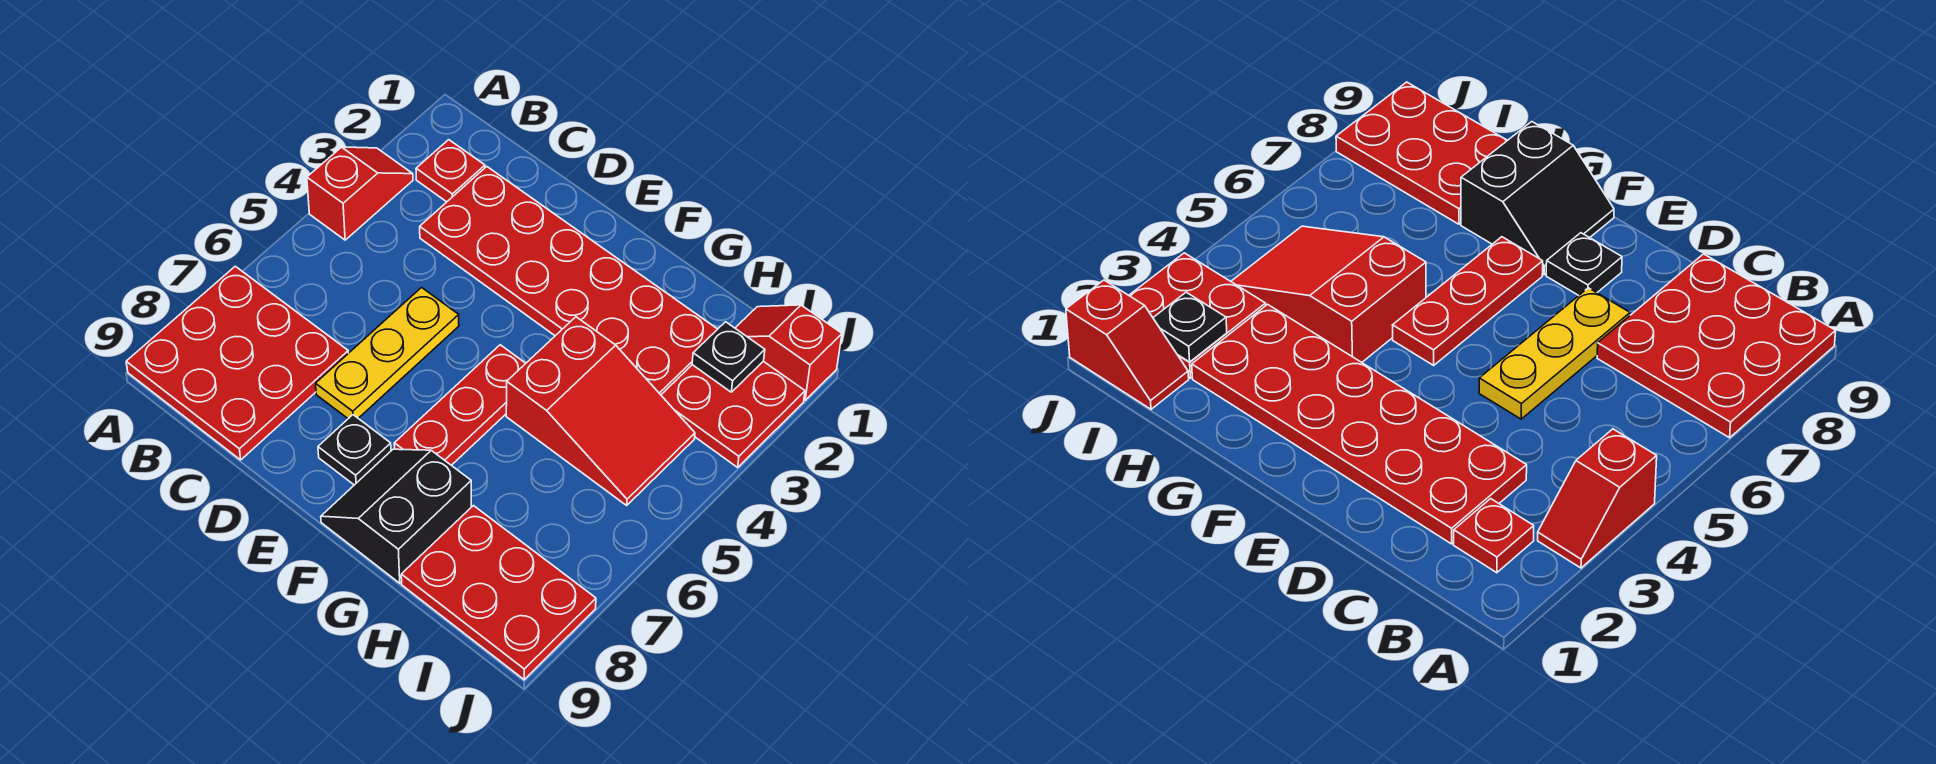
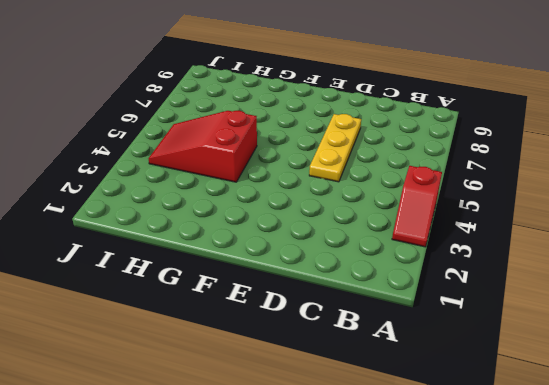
none -> red plate A7:C9 level 1
none -> red plate B2 level 1
none -> red plate C2:H3 level 1

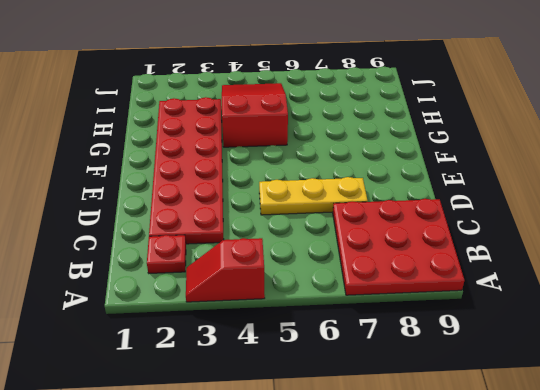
none -> black plate E8 level 1
none -> red plate F5:F7 level 1
none -> black slope F8:G9 level 1 top G

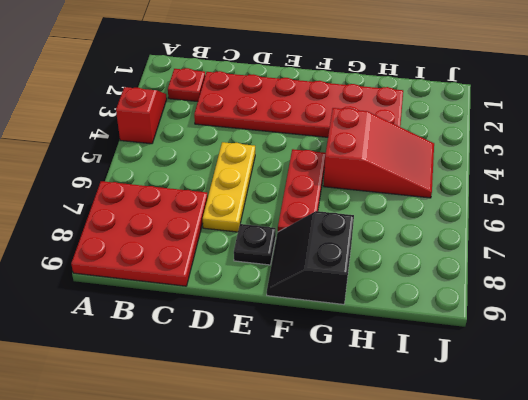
none -> red plate H8:J9 level 1
none -> red slope I1:J1 level 1 top J
none -> red plate I2:J3 level 1

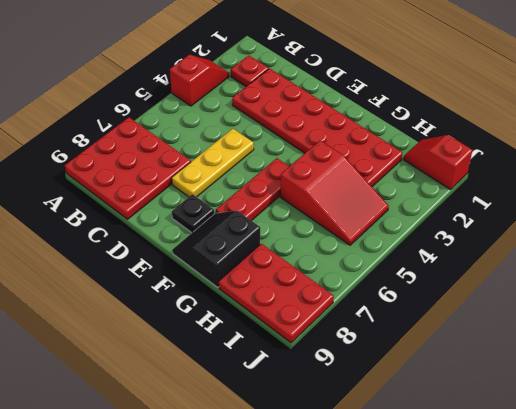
none -> red plate I2:J3 level 1
none -> black plate I2 level 2

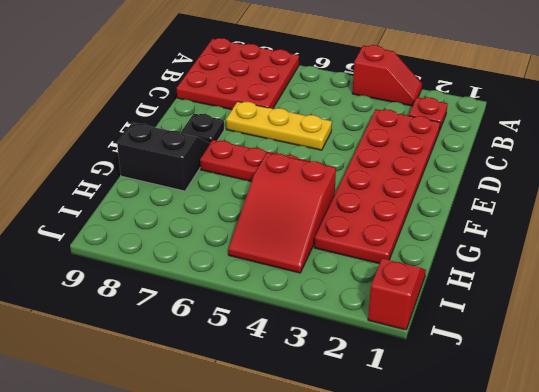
none -> red plate H8:J9 level 1
none -> red plate I2:J3 level 1
none -> black plate I2 level 2

